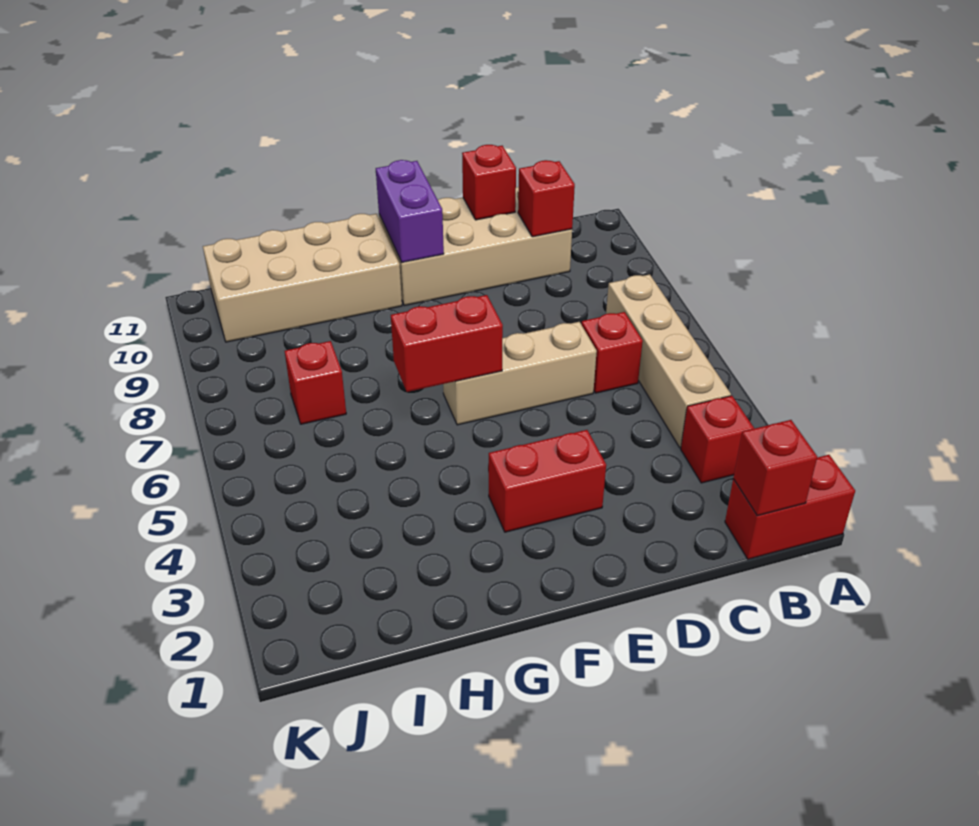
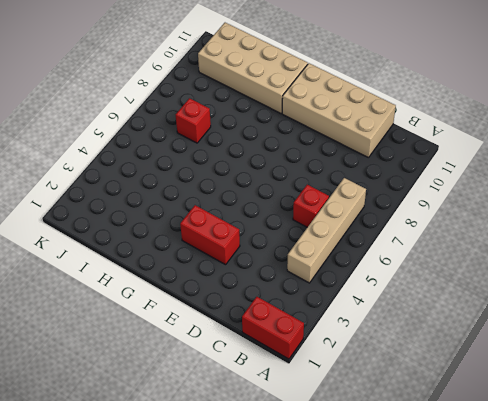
none -> red brick B3 level 1
none -> tan brick D6:F6 level 1
none -> red brick B1 level 2

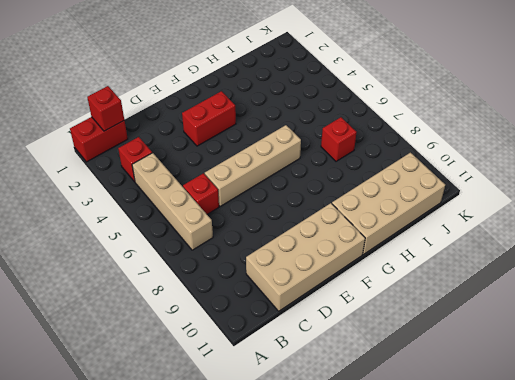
tan brick D6:G6 level 1 -> tan brick D6:F6 level 1
none -> red brick C10 level 2
none -> red brick D11 level 2
none -> red brick F6:G6 level 2

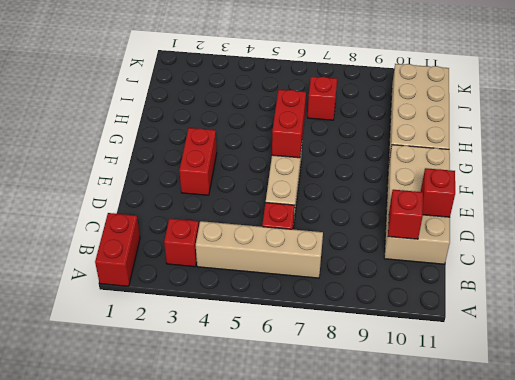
none -> red brick B1 level 2
none -> purple brick F10:F11 level 2

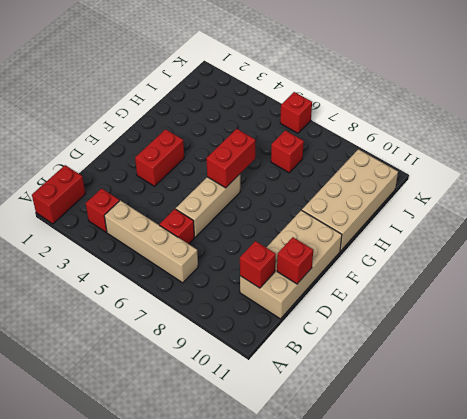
red brick K6 level 1 -> red brick B1 level 2
none -> purple brick F10:F11 level 2

